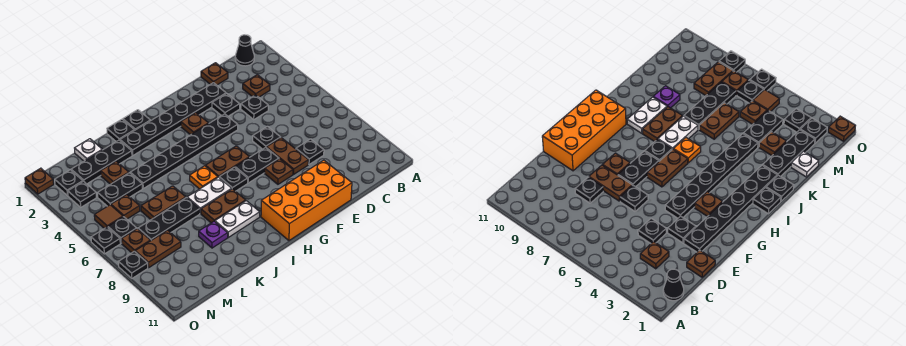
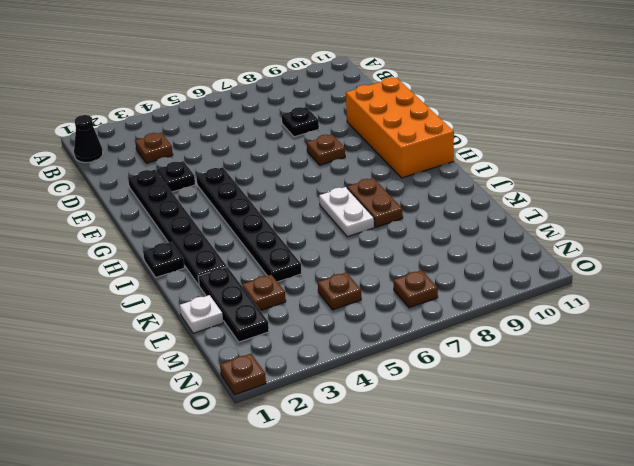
none -> brown plate D1 level 1
none -> black plate D4 level 1
none -> black plate E6 level 1
none -> brown plate E7:E8 level 1

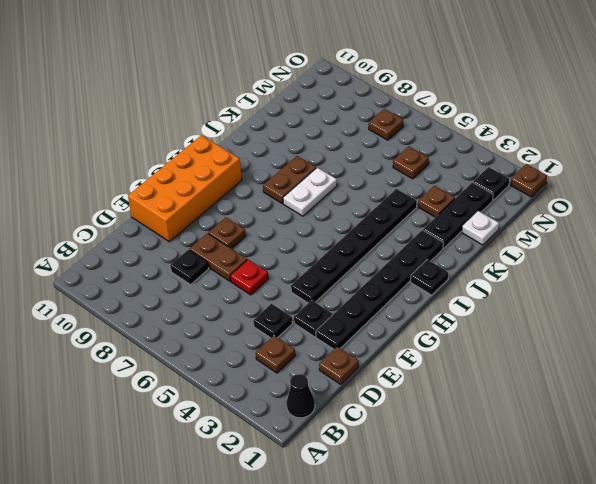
red plate E6 level 1 -> black plate E6 level 1
none -> black plate F7:G7 level 1
none -> brown plate G3 level 1
none -> brown plate G6:H6 level 1
none -> black plate H7 level 1

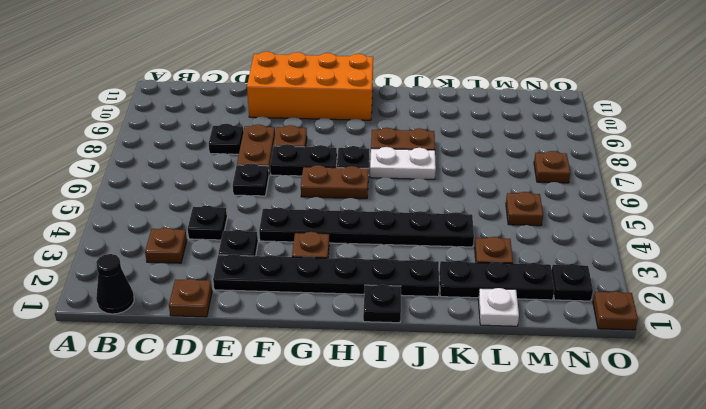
none -> orange plate I6 level 1
none -> white plate I9:J9 level 1
none -> black plate J1 level 1
none -> brown plate K6:L6 level 1

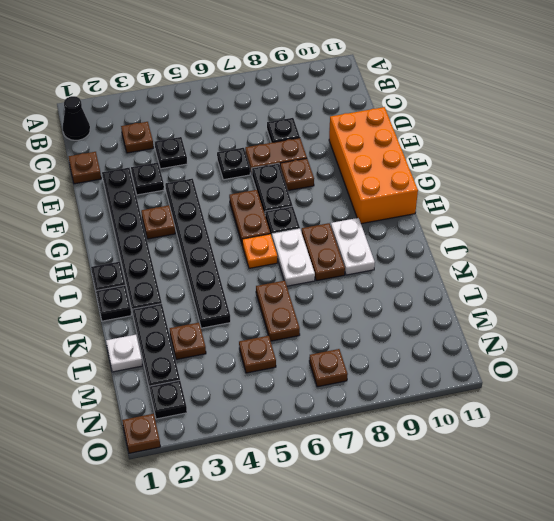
none -> black plate K7:M7 level 1
none -> purple plate K9 level 1
none -> black plate L4:M4 level 1
none -> brown plate M8:N8 level 1

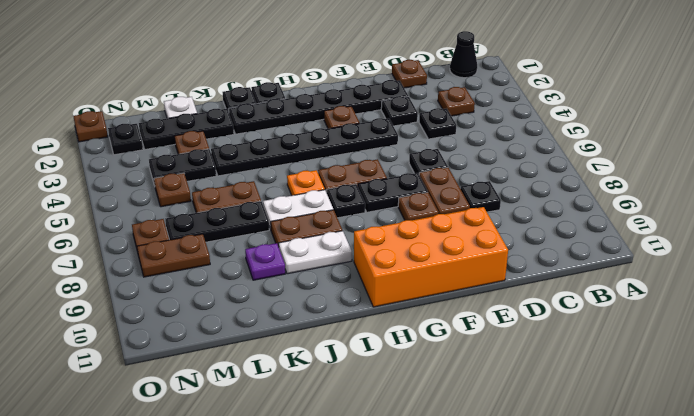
none -> black plate N3 level 1
none -> brown tile N5 level 1
none -> black plate N6 level 1
none -> black plate O6 level 1

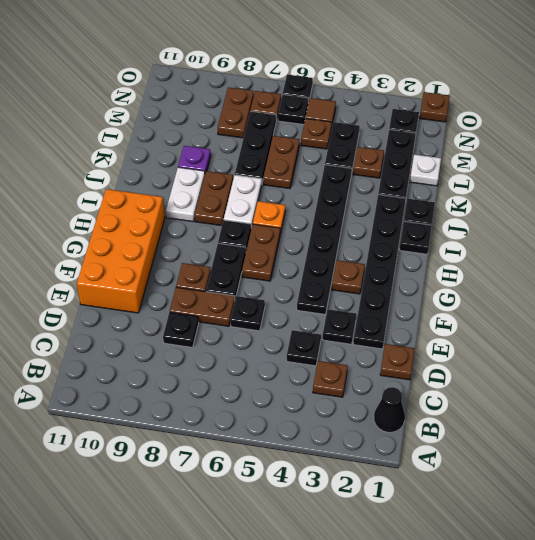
none -> black plate N3 level 1
none -> black plate O8 level 1

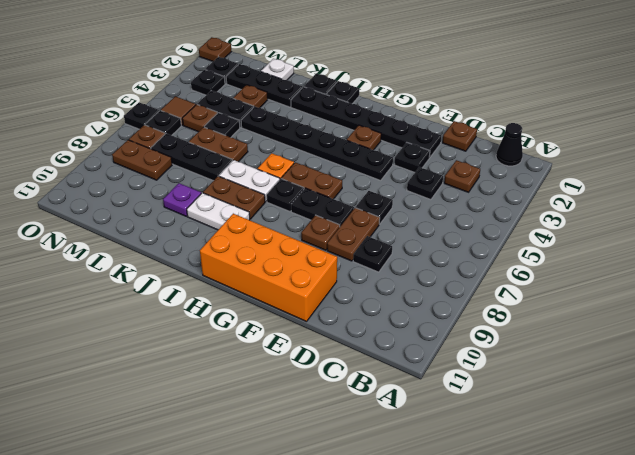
black plate L5 level 1 -> black plate O8 level 1

